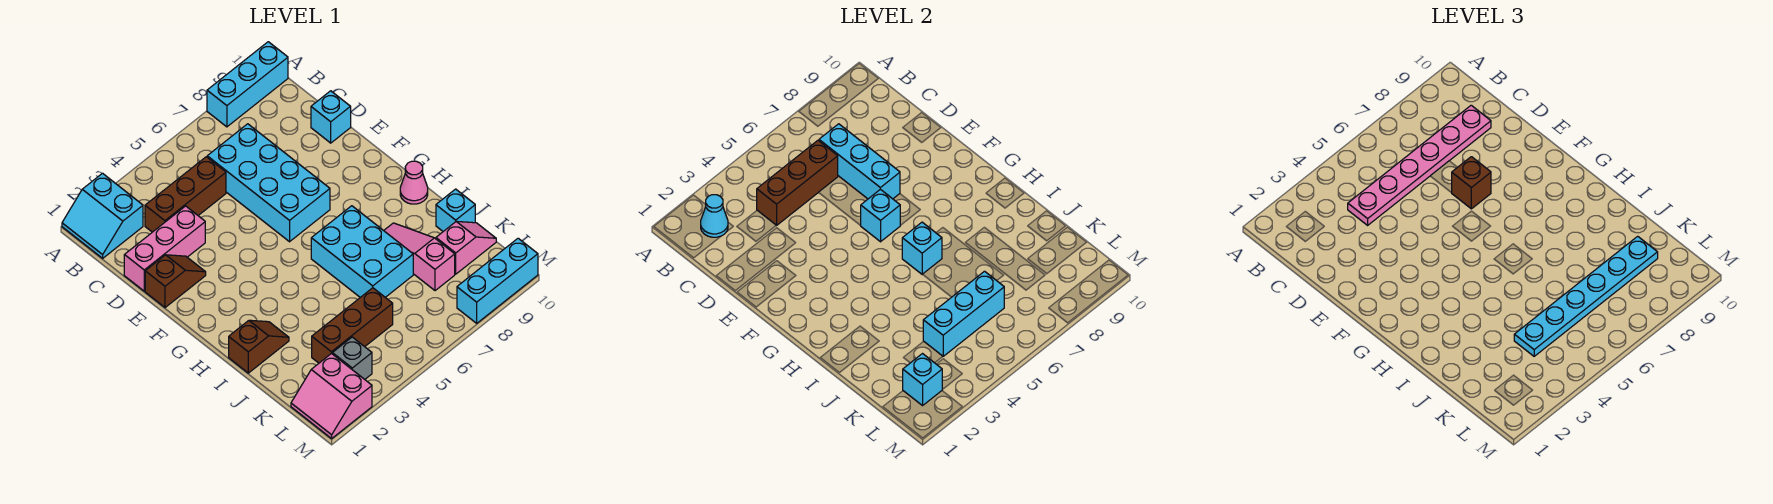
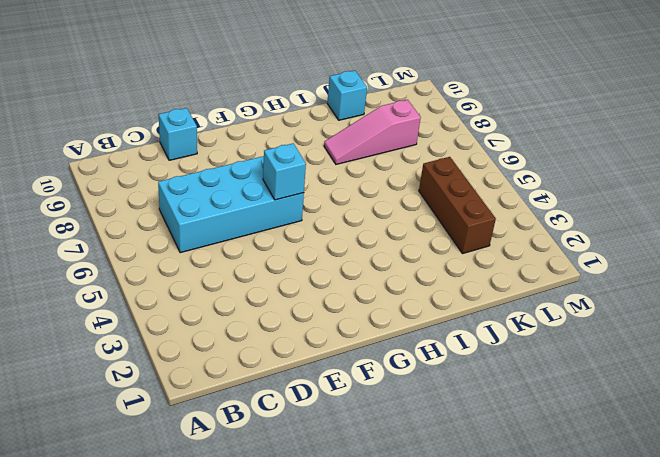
none -> cyan slope A1:B2 level 1 top 2
none -> cyan brick A8:A10 level 1
none -> brown brick C3:C5 level 1

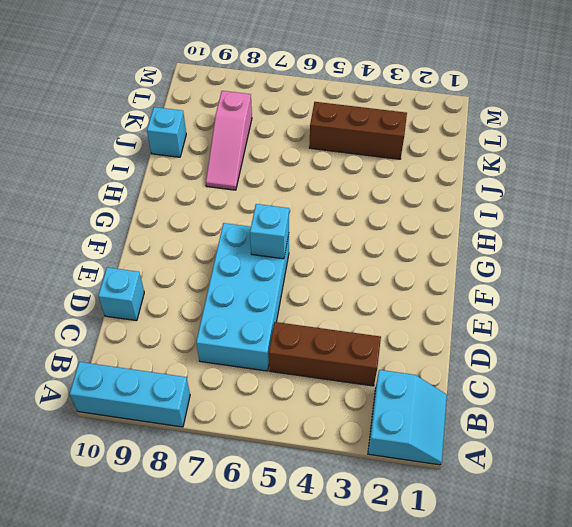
none -> pink brick D1:D3 level 1
none -> brown slope E1:E2 level 1 top 1
none -> cyan brick H6:J7 level 1

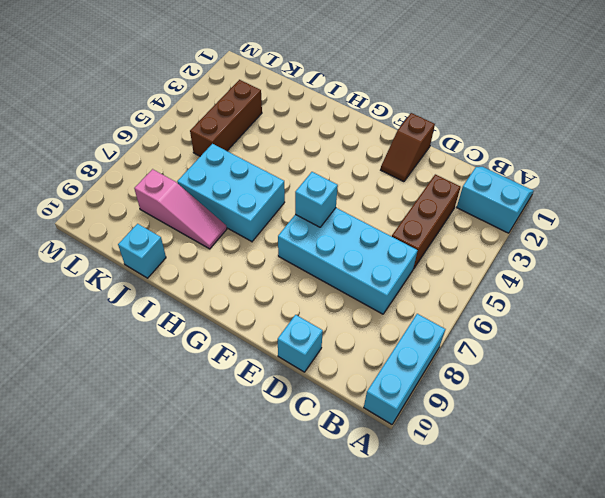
none -> pink brick D1:D3 level 1
none -> pink cone H10 level 1
none -> brown slope I1:I2 level 1 top 1

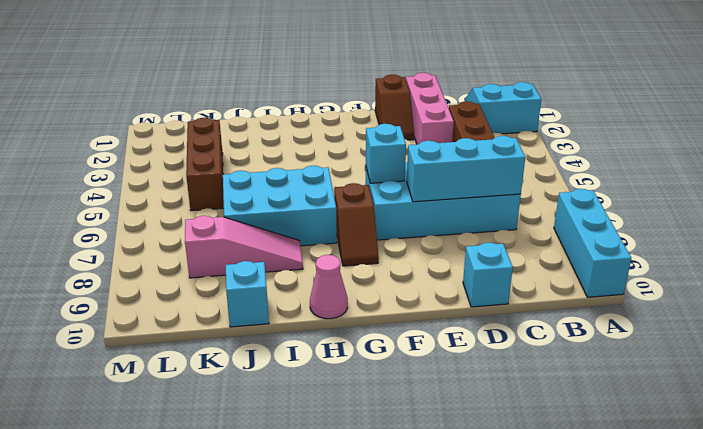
brown slope G7:G8 level 1 top 7 -> brown slope I1:I2 level 1 top 1
none -> pink slope K9:K10 level 1 top 9
none -> pink slope L1:M2 level 1 top 2
none -> grey brick L3 level 1

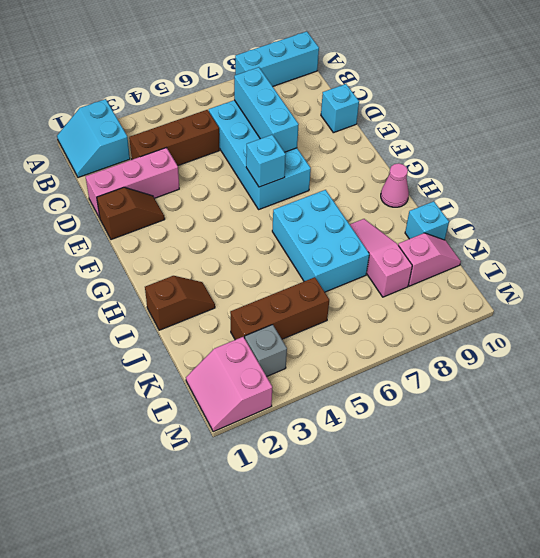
none -> cyan brick M8:M10 level 1
none -> cyan cone B2 level 2
none -> brown brick C4:C6 level 2

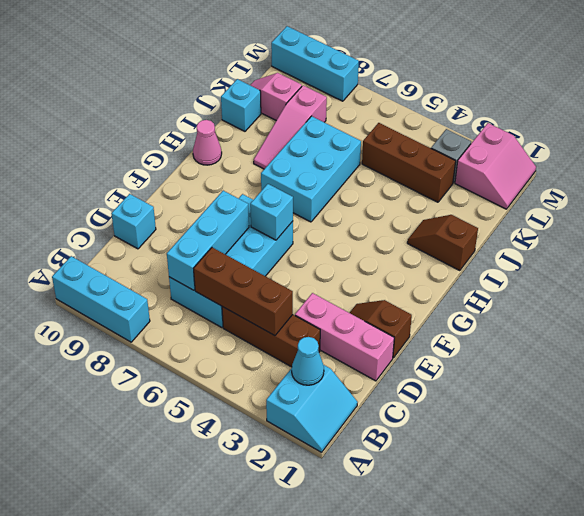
none -> cyan brick H6 level 2
none -> cyan brick K4:K6 level 2
none -> cyan brick L2 level 2

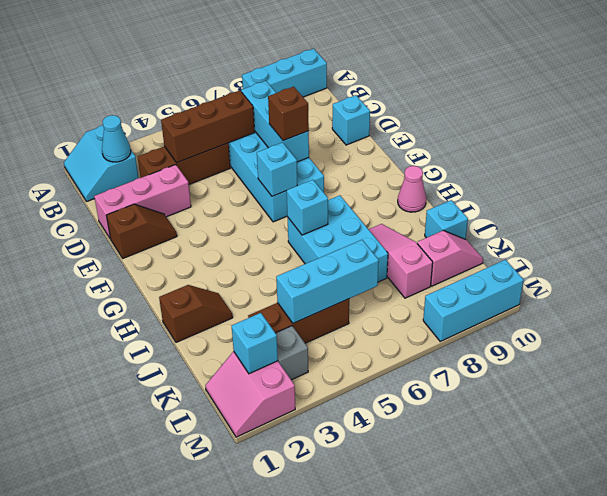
none -> pink plate C4:C9 level 3
none -> cyan plate K4:K9 level 3

